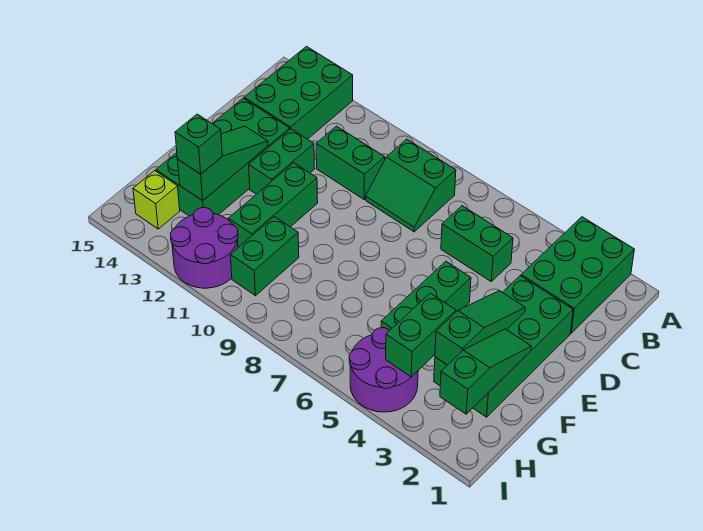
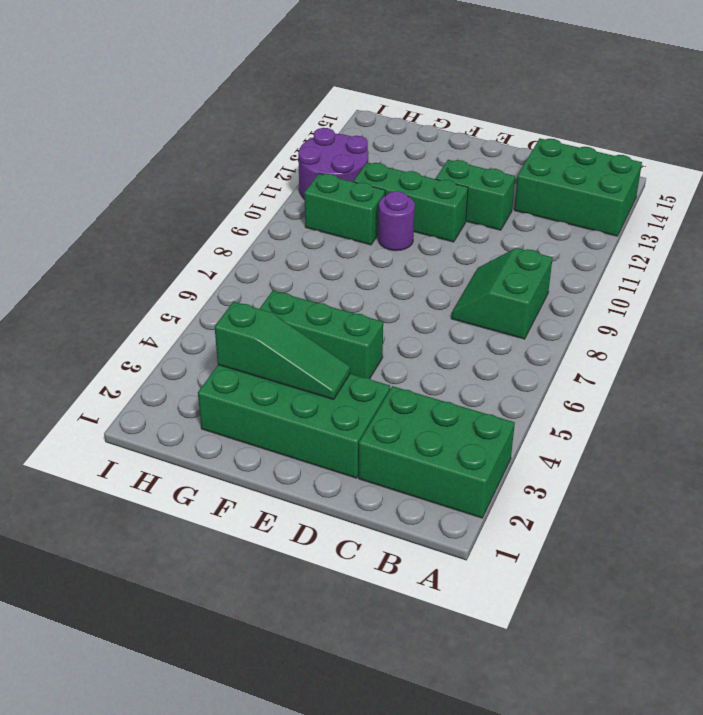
purple round brick F10 level 1 -> none
none -> green brick C5:C6 level 1
none -> green brick C10:C11 level 1
none -> green brick D13:G14 level 1

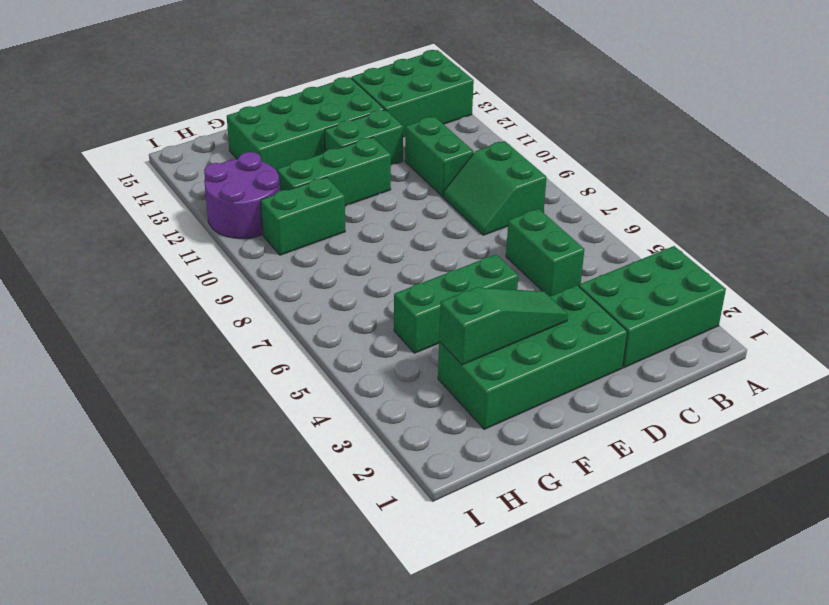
none -> purple round brick H4:I5 level 1
none -> lime brick H14 level 1
none -> green slope E13:G13 level 2 top G

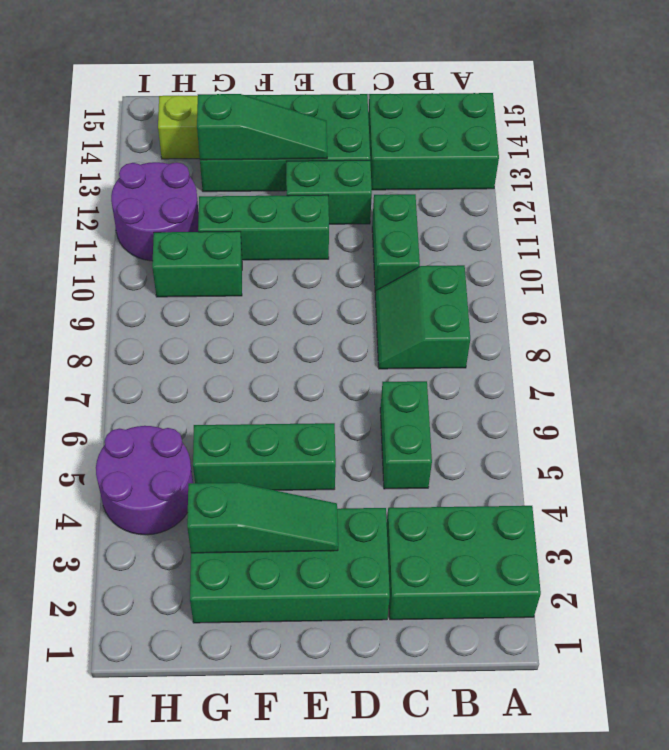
none -> green slope F2:H2 level 2 top H
none -> green brick G4:H4 level 2
none -> green brick G13 level 3

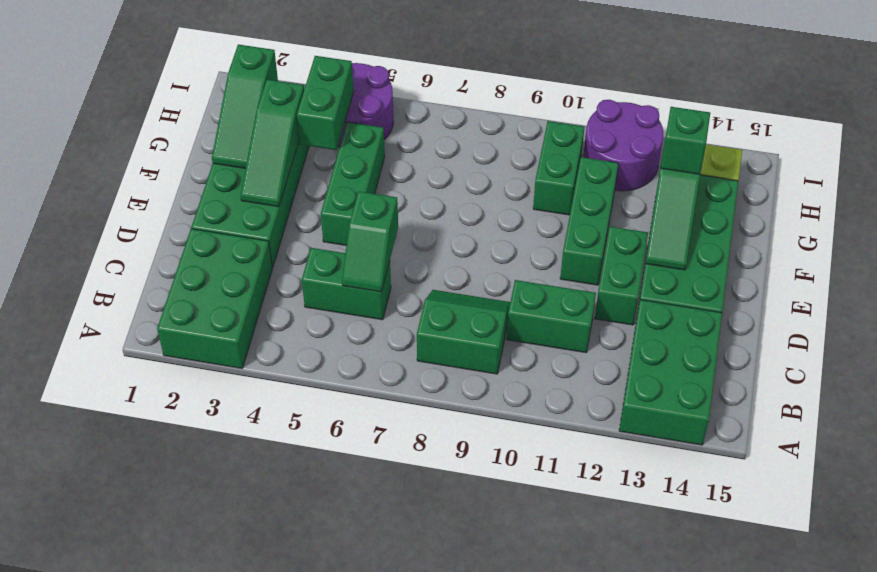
green slope C6:D6 level 2 top D -> none

